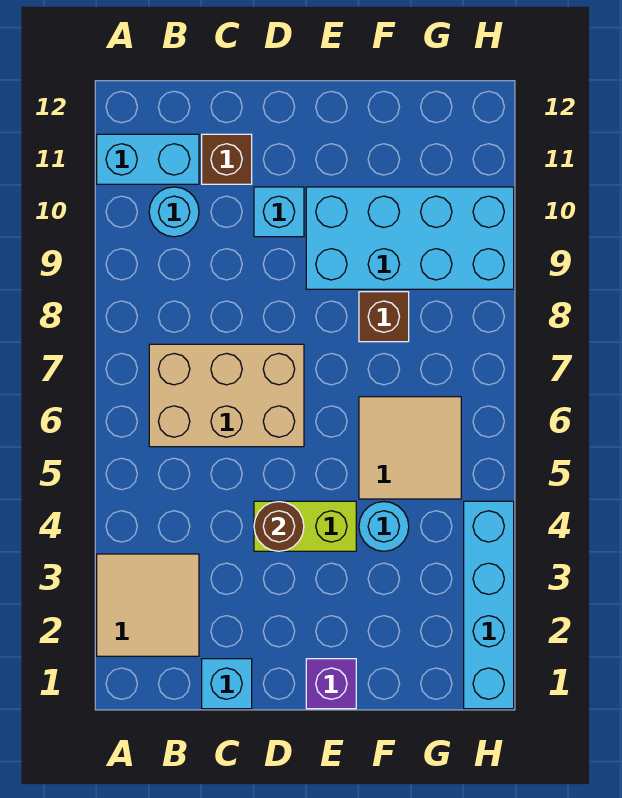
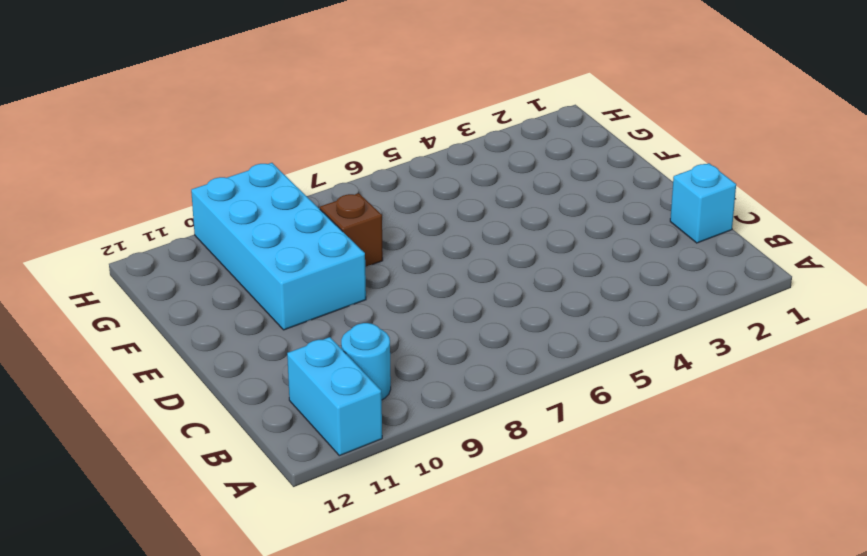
none -> tan tile A2:B3 level 1
none -> tan brick B6:D7 level 1
none -> brown brick C11 level 1

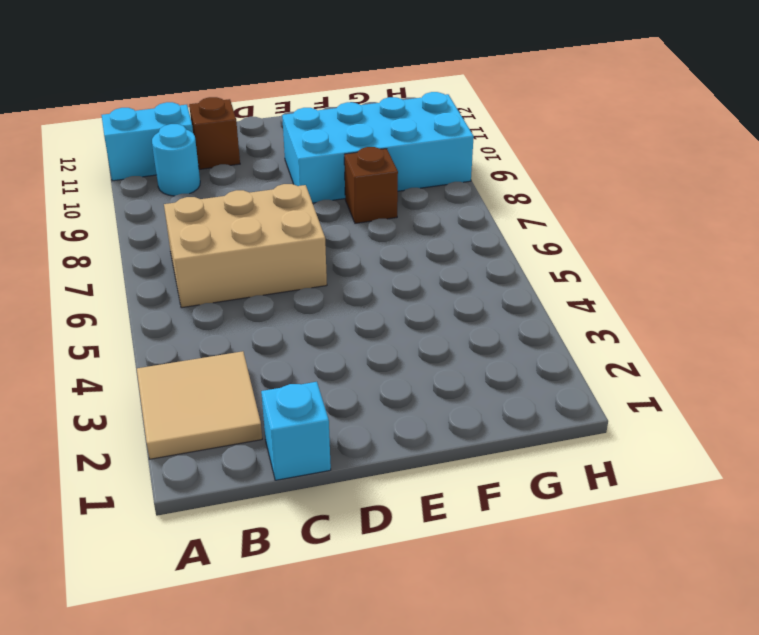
none -> lime brick D4:E4 level 1
none -> cyan brick D10 level 1
none -> purple brick E1 level 1

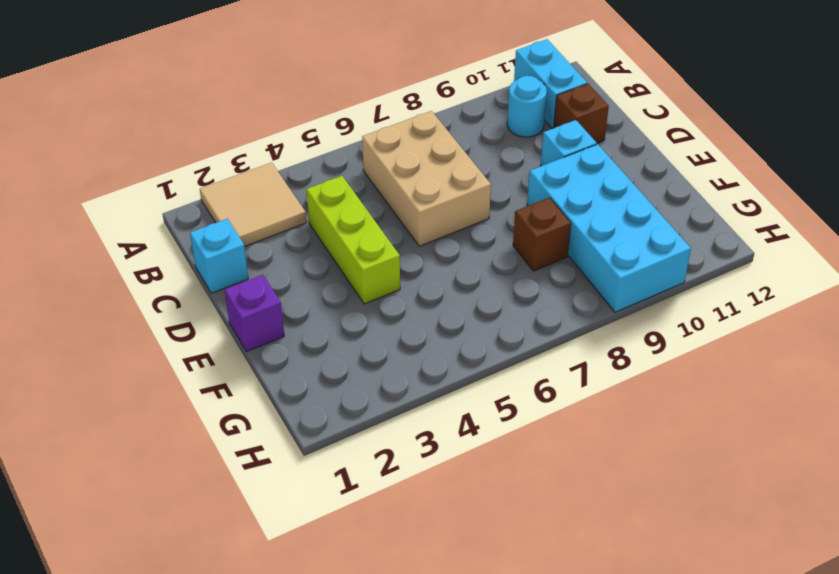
lime brick C4:E4 level 1 -> lime brick D4:E4 level 1
none -> cyan round brick F4 level 1
none -> tan tile F5:G6 level 1
none -> cyan brick H1:H4 level 1

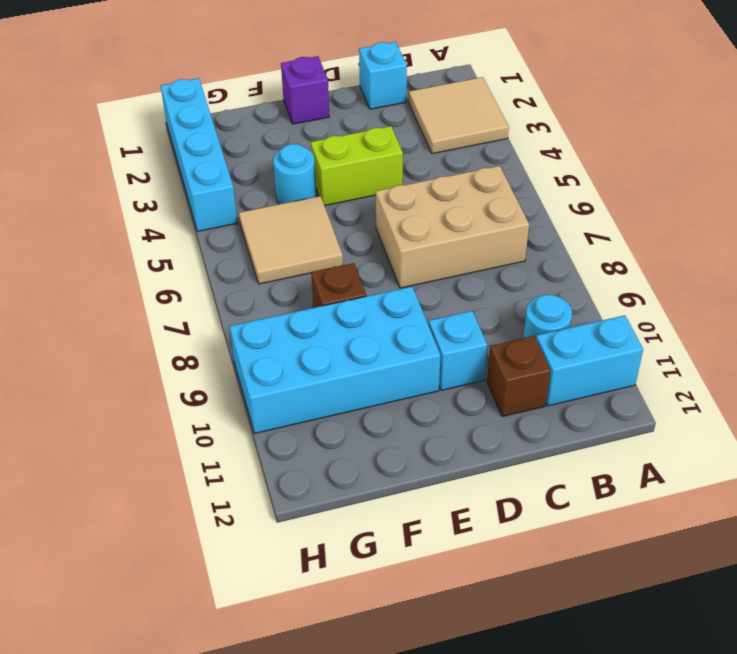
none -> brown round brick D4 level 2

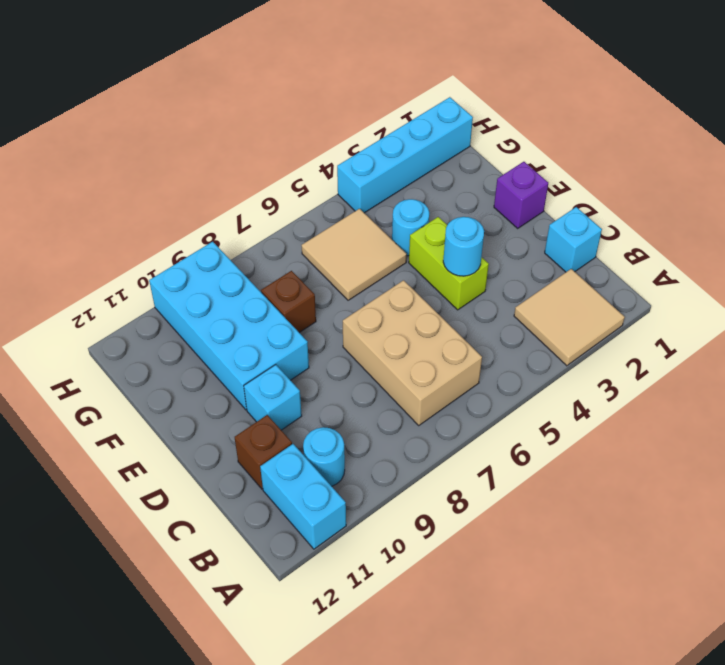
cyan round brick D4 level 2 -> brown round brick D4 level 2

